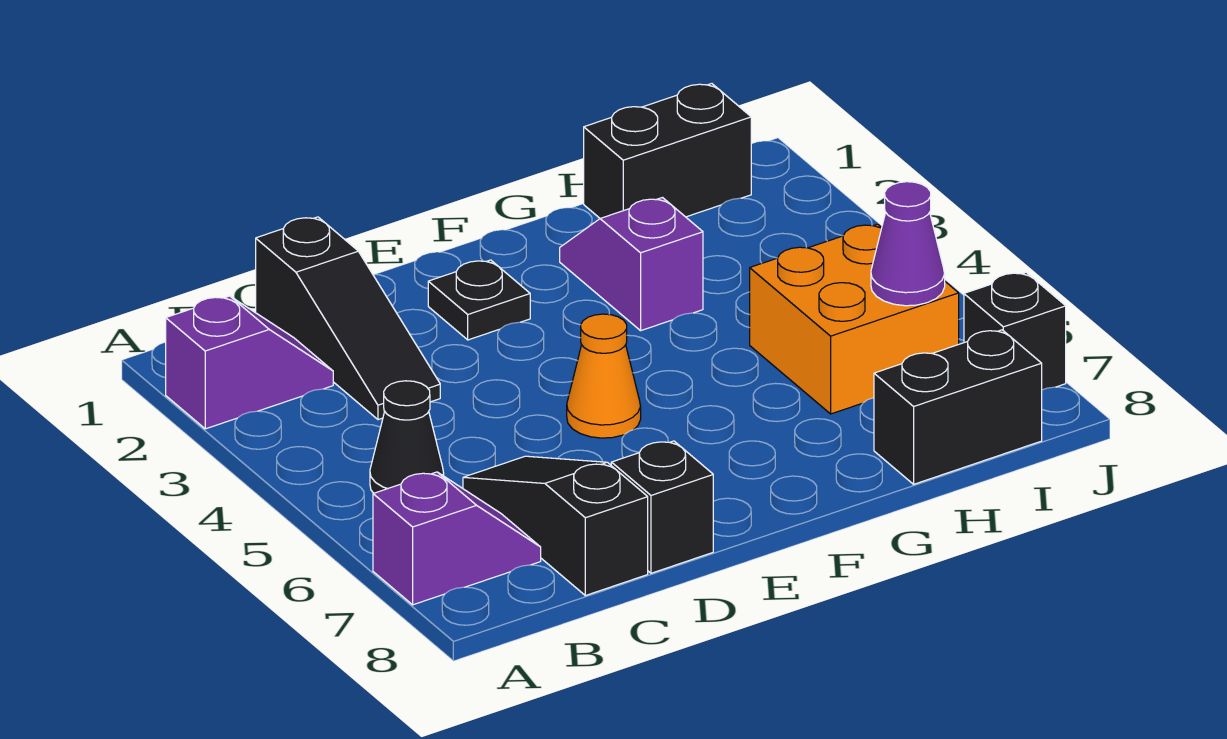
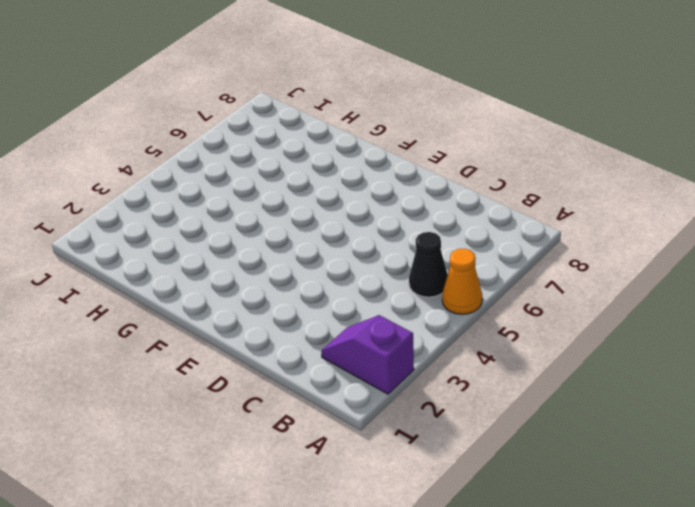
orange cone A5 level 1 -> orange cone E5 level 1
none -> purple slope A7:B7 level 1 top A
none -> black slope C1:C3 level 1 top 1
none -> black slope C6:C8 level 1 top 8

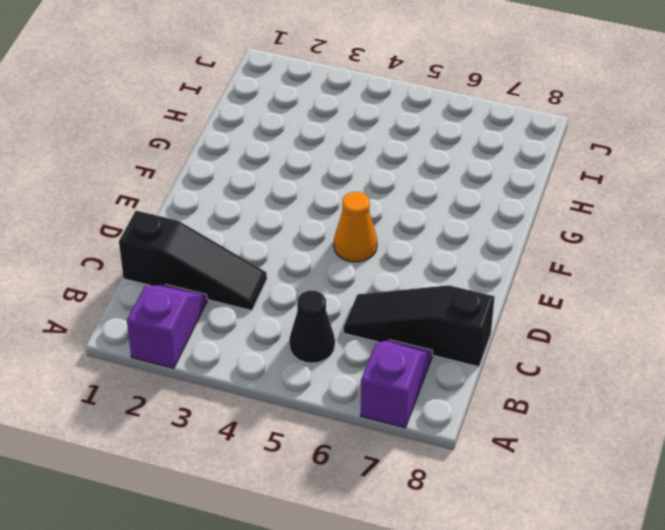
none -> black brick D8 level 1
none -> black plate E2 level 1
none -> purple slope G2:G3 level 1 top 3

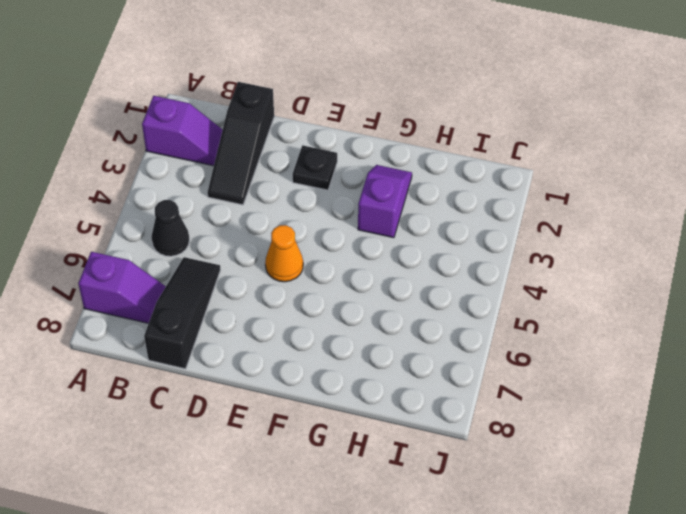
none -> black brick D8 level 1
none -> black brick H1:I1 level 1
none -> orange brick H5:I6 level 1

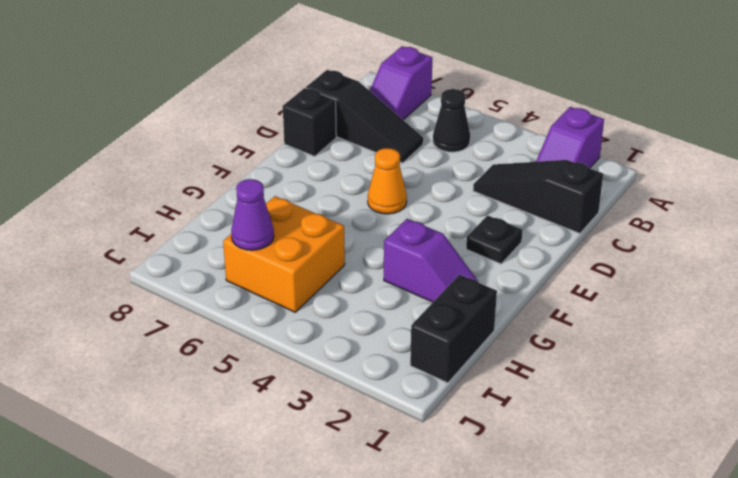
none -> black brick H8:I8 level 1
none -> black brick J7 level 1

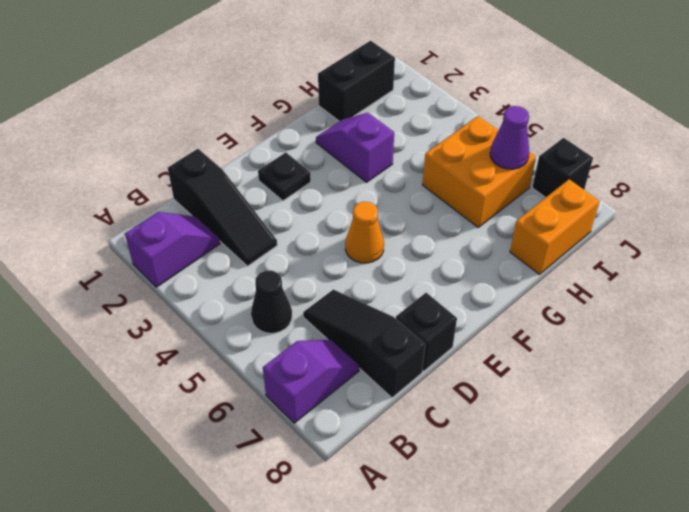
orange brick H8:I8 level 1 -> black brick H8:I8 level 1

